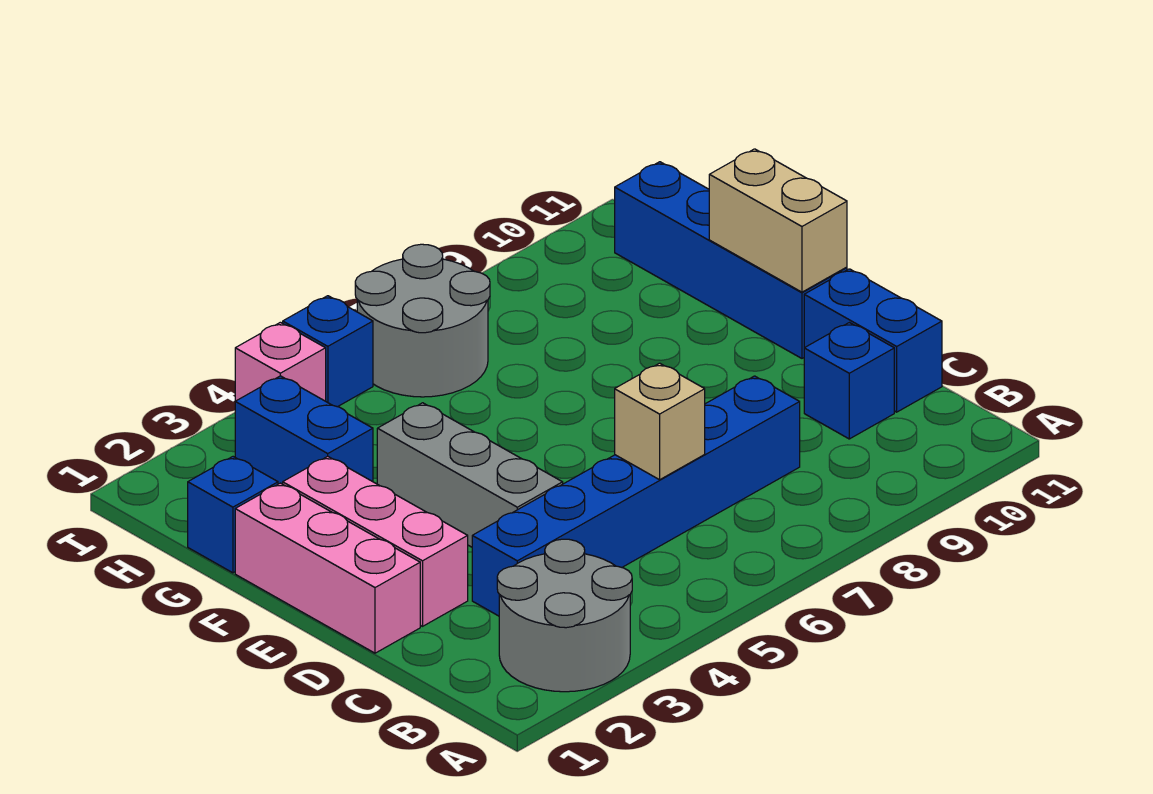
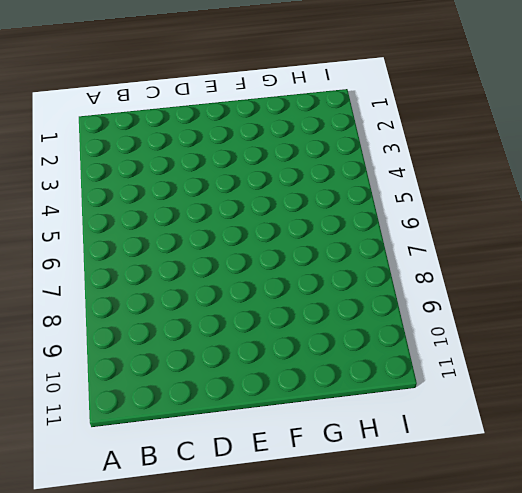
none -> grey round brick A2:B3 level 1
none -> blue brick C3:C8 level 1
none -> blue brick C10 level 1

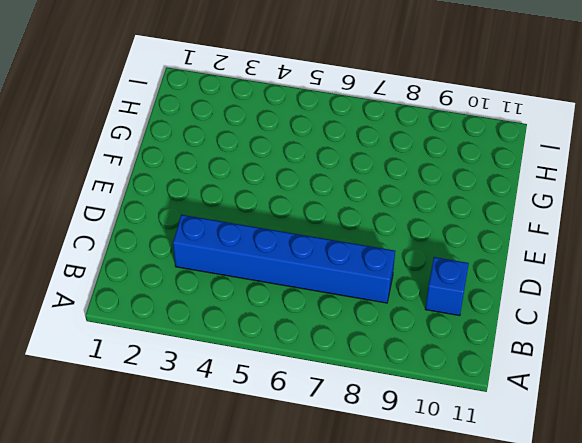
none -> grey round brick A2:B3 level 1
none -> blue brick C11:D11 level 1
none -> pink brick D1:F1 level 1

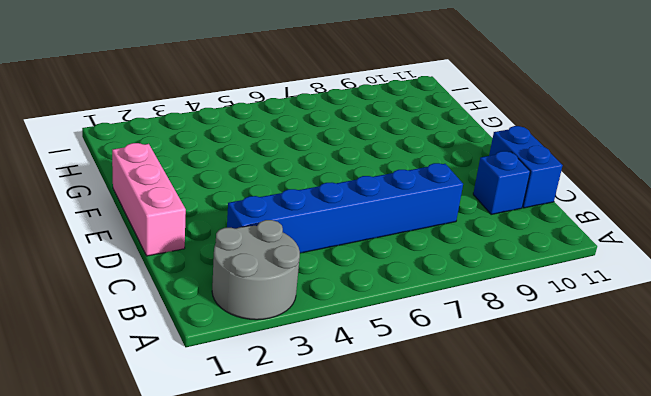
none -> pink brick D2:F2 level 1
none -> grey brick D4:F4 level 1
none -> blue brick E11:H11 level 1

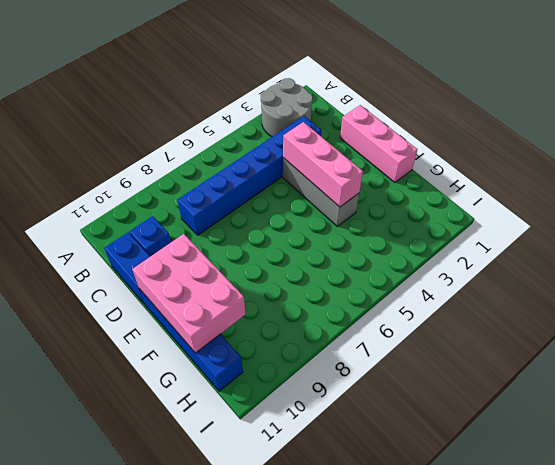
pink brick D4:F4 level 2 -> pink brick D2:F2 level 1
pink brick E10:G11 level 2 -> tan brick E11:F11 level 2
none -> blue brick G1 level 1
none -> blue brick G3:H3 level 1
none -> grey round brick H6:I7 level 1

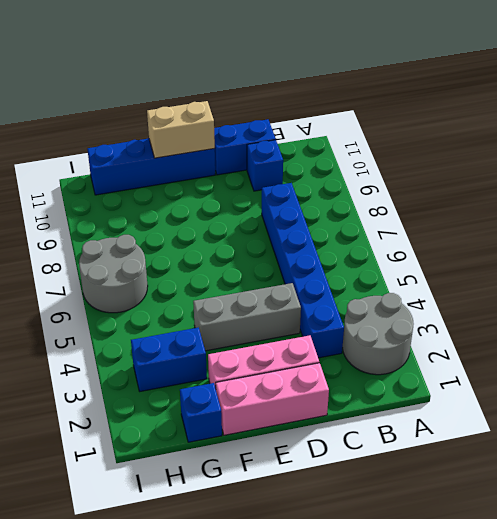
none -> pink brick I4 level 1
none -> blue brick I5 level 1
none -> tan brick C6 level 2

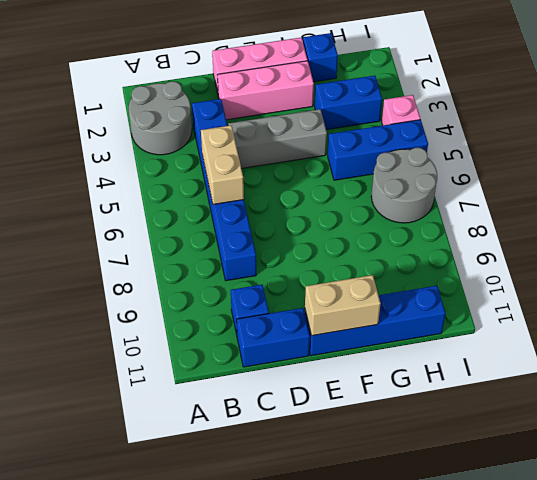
tan brick C5:C6 level 2 -> tan brick C6 level 2
blue brick G5:I5 level 1 -> blue brick I5 level 1

